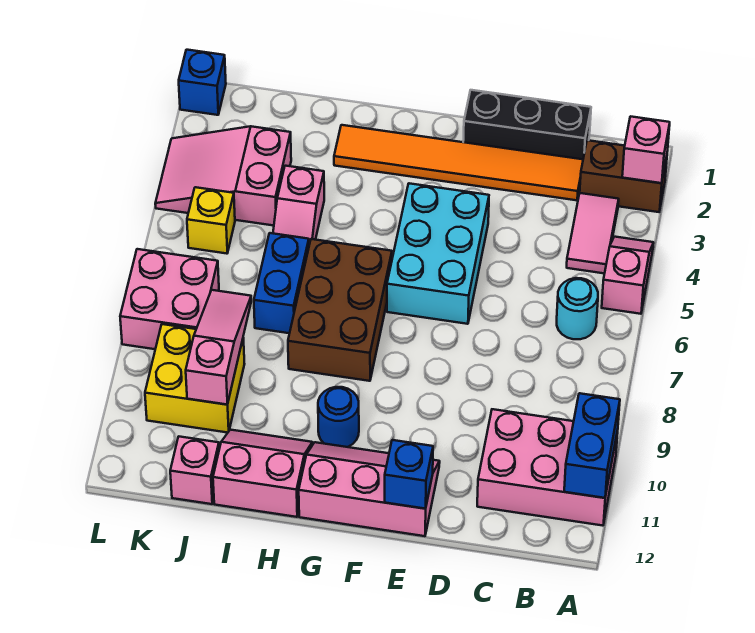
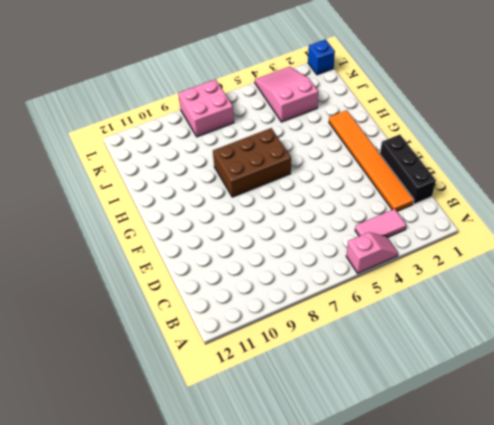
none -> brown brick A2:B2 level 1
none -> pink brick A10:C11 level 1
none -> cyan round brick B6 level 1

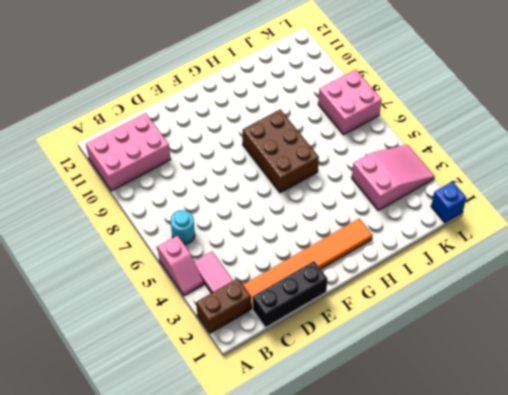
none -> cyan brick E4:F6 level 1
none -> pink slope E11:G12 level 1 top 12
none -> blue round brick G10 level 1

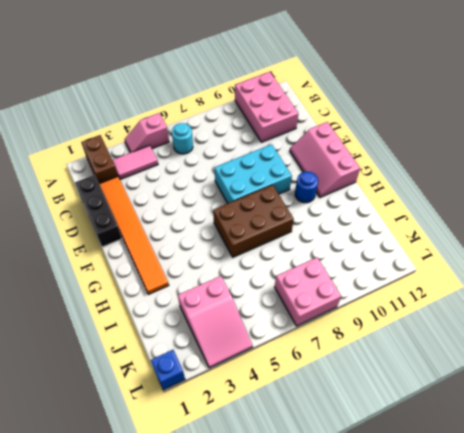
cyan brick E7:F9 level 1 -> cyan brick E4:F6 level 1
none -> pink slope H11:I12 level 1 top 12
none -> pink slope I4:I5 level 1 top 4
none -> blue brick I6:I7 level 1

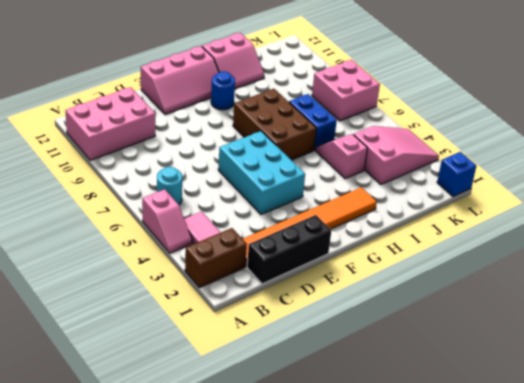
none -> yellow brick J9:K10 level 1
none -> pink brick J12 level 1
none -> yellow brick K5 level 1

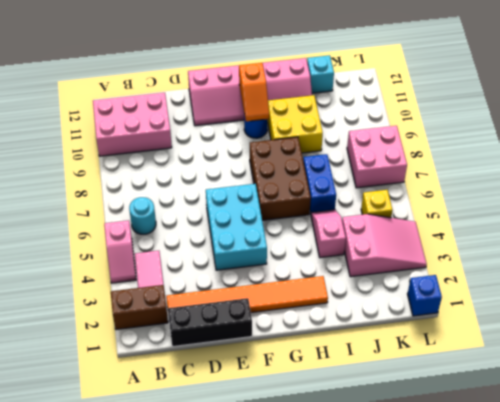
orange slope G10:G11 level 2 top 11 -> none
yellow brick H9:I10 level 1 -> yellow brick J9:K10 level 1
cyan brick J12 level 1 -> pink brick J12 level 1
none -> pink brick A2 level 2
none -> blue brick A10:A11 level 2
none -> blue brick E12 level 2

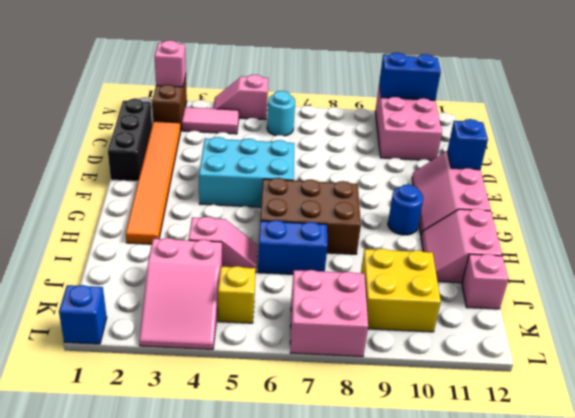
none -> pink slope J8:J10 level 2 top 10

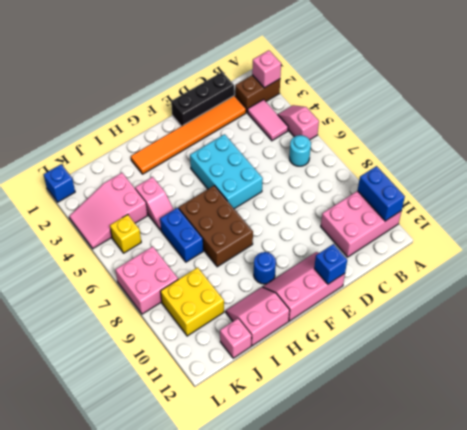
none -> pink slope J8:J10 level 2 top 10

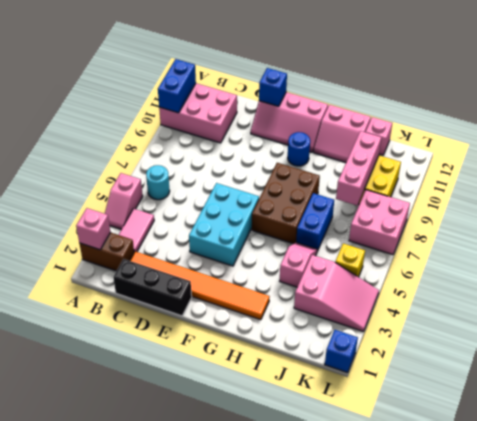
pink brick J8:J10 level 2 -> pink slope J8:J10 level 2 top 10

